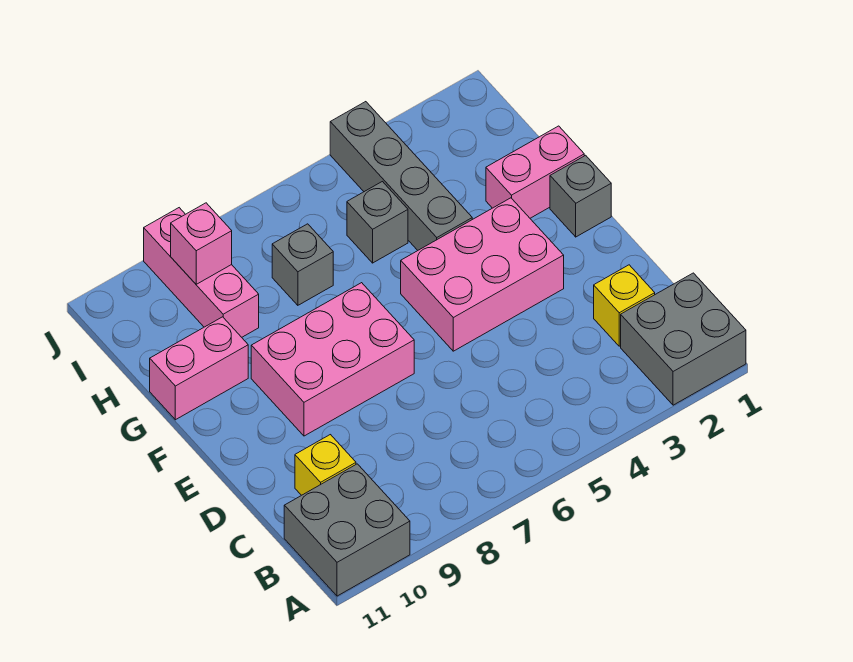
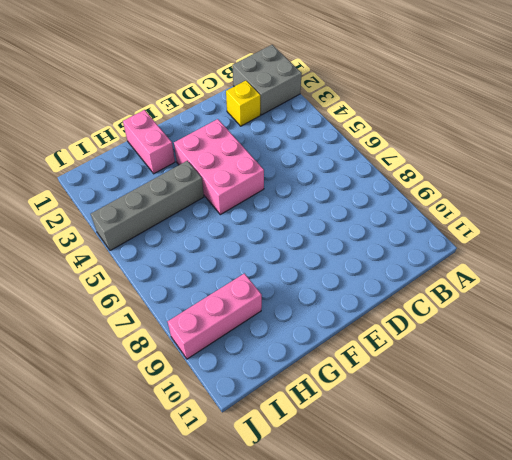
none -> grey brick A10:B11 level 1
none -> yellow brick C10 level 1
none -> pink brick E7:F9 level 1

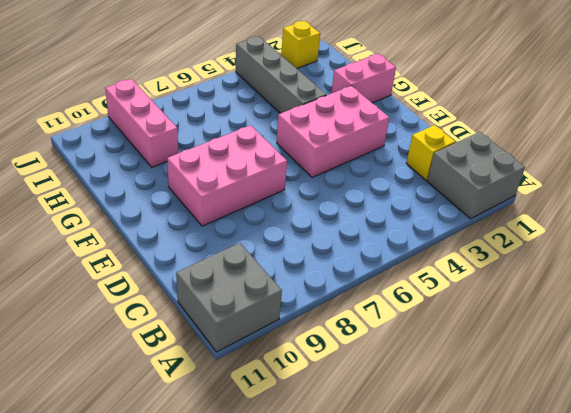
yellow brick J2 level 1 -> yellow brick C10 level 1
none -> grey brick F1 level 1
none -> pink brick G10:G11 level 1
none -> grey brick H5 level 1

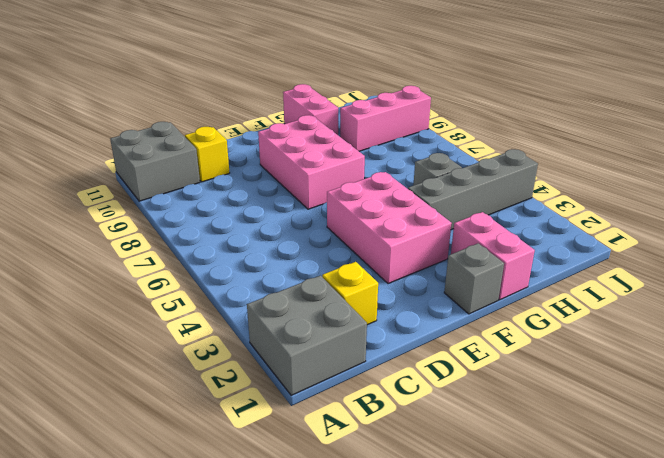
none -> grey brick H7 level 1
none -> pink brick I9 level 2

